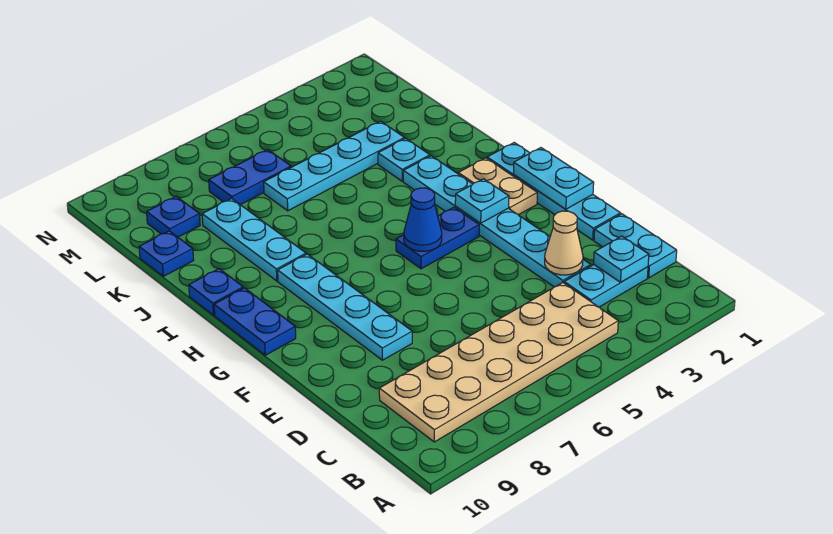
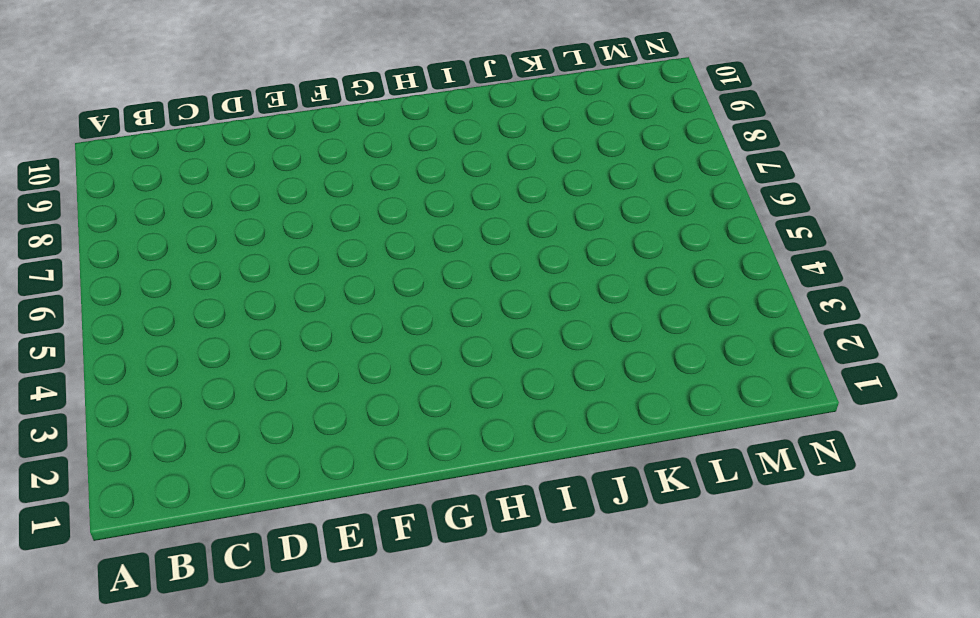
none -> tan plate B4:C9 level 1
none -> cyan plate C1:D1 level 1
none -> cyan plate C2:C3 level 1

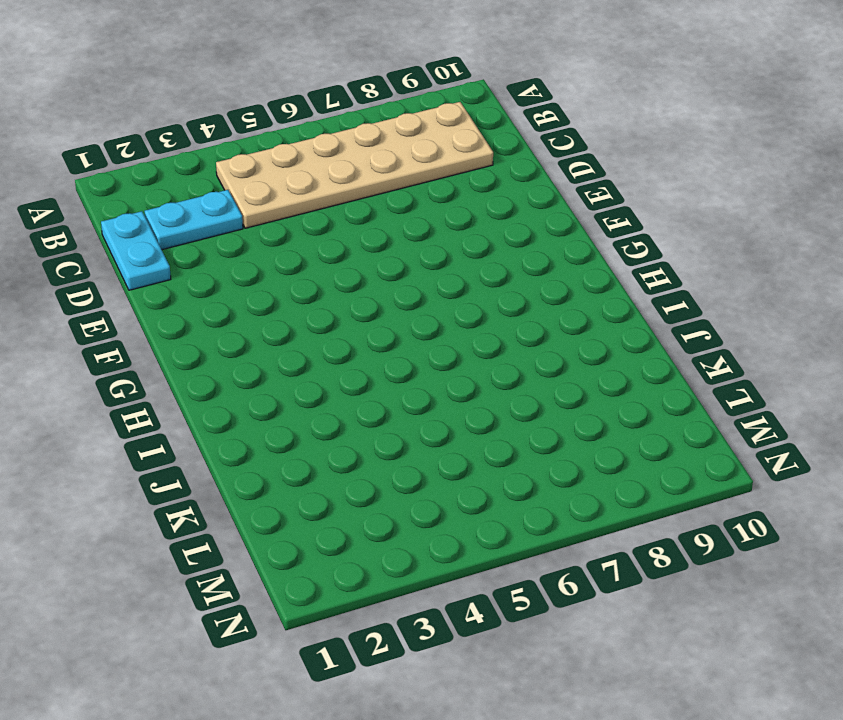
none -> cyan plate D3:I3 level 1
none -> cyan plate E1:H1 level 1
none -> cyan plate E8:H8 level 1

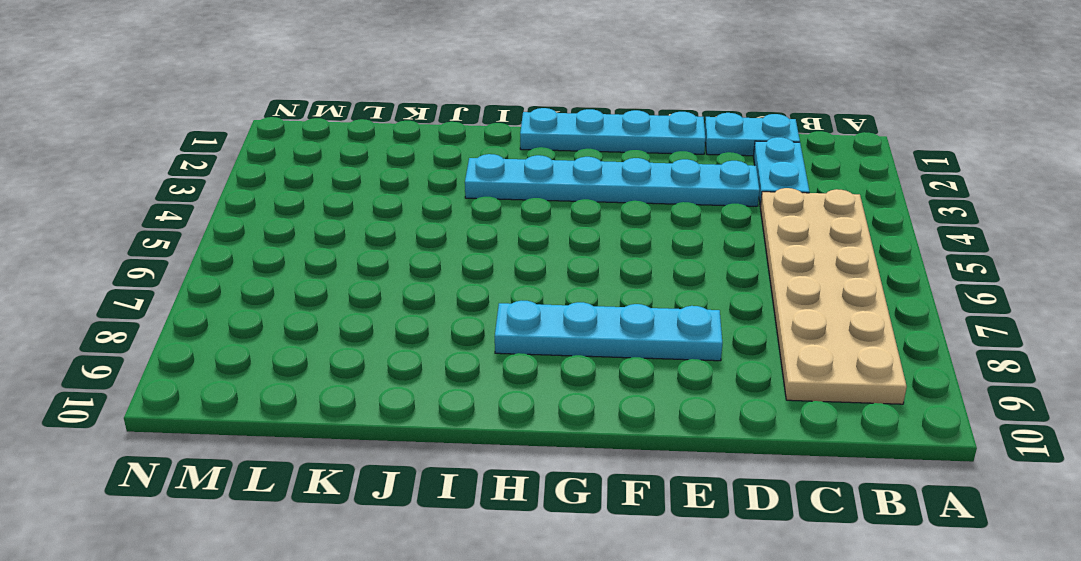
none -> tan plate G2:H2 level 1
none -> blue plate G4:G5 level 1
none -> blue plate G10:H10 level 1

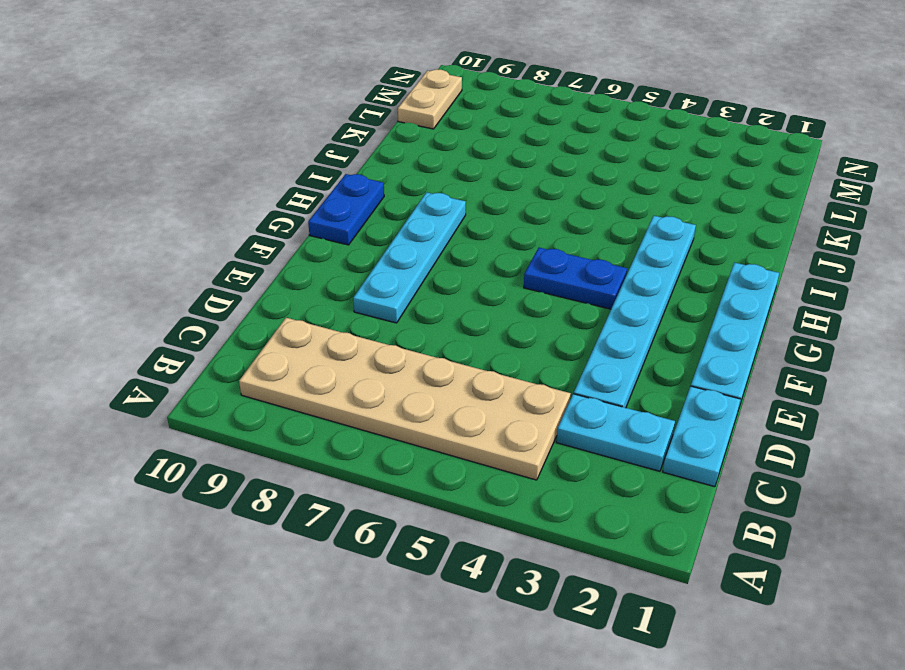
tan plate L10:M10 level 1 -> tan plate G2:H2 level 1
none -> cyan plate I8:K8 level 1
none -> blue plate I10 level 1
none -> cyan plate J3 level 1

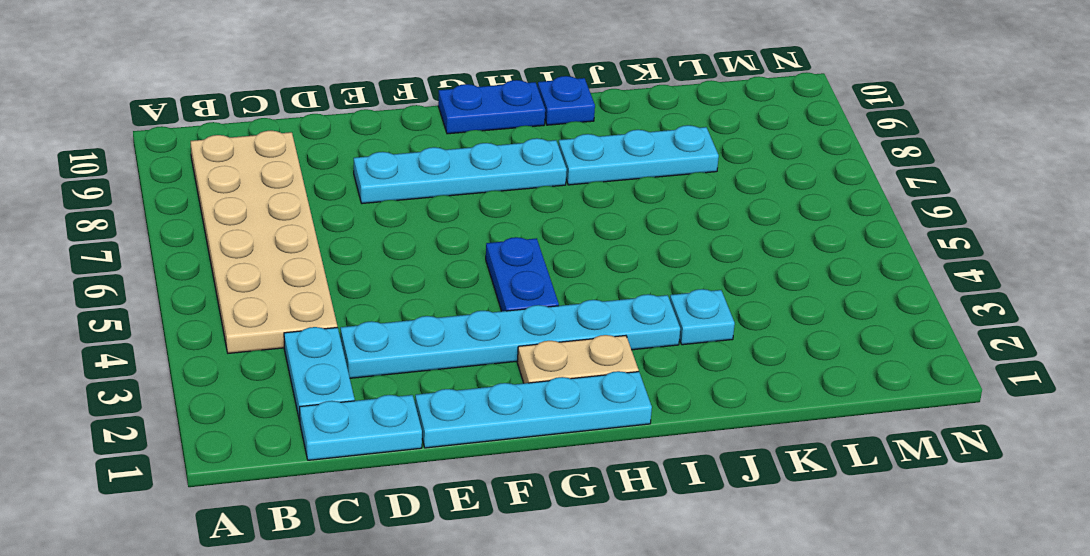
none -> cyan plate K3:K6 level 1
none -> blue plate K10 level 1
none -> blue plate L6:L7 level 1

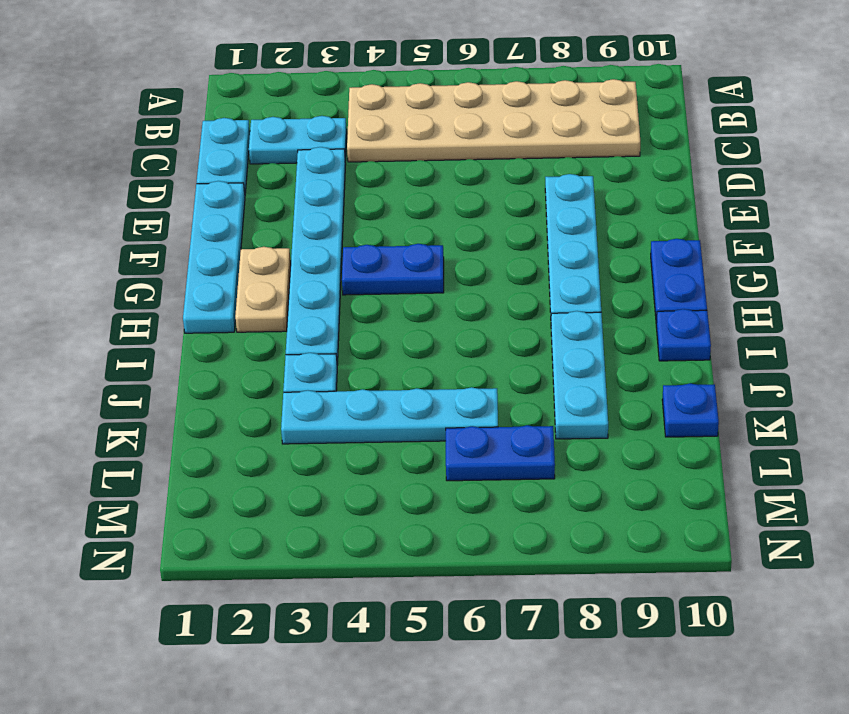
none -> blue plate L9 level 1
none -> cyan plate C2 level 2
none -> tan cone D3 level 2

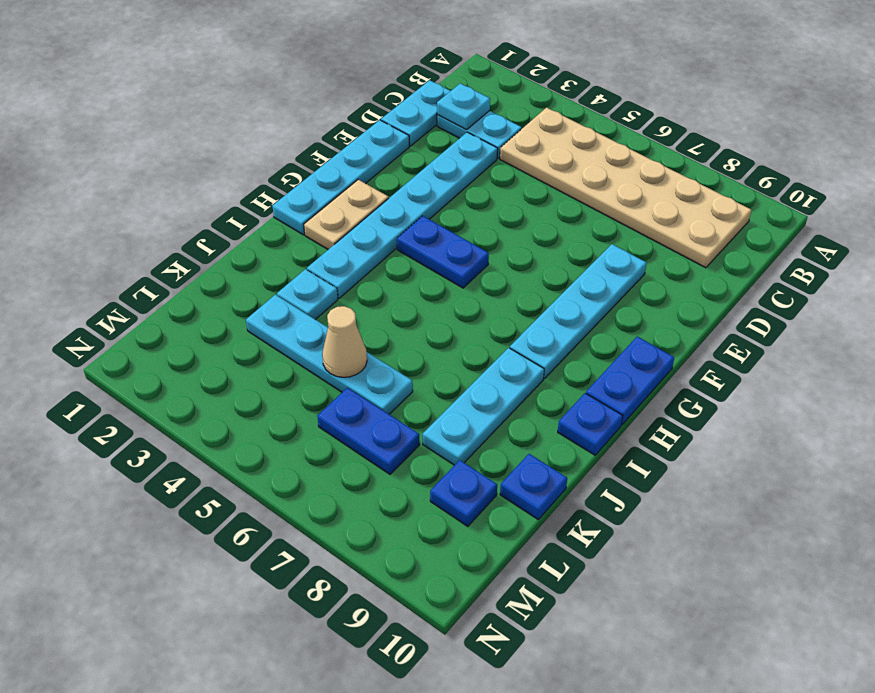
tan cone K5 level 2 -> tan cone D3 level 2
none -> cyan plate F1:G1 level 2
none -> cyan plate G3 level 2
none -> blue cone G5 level 2

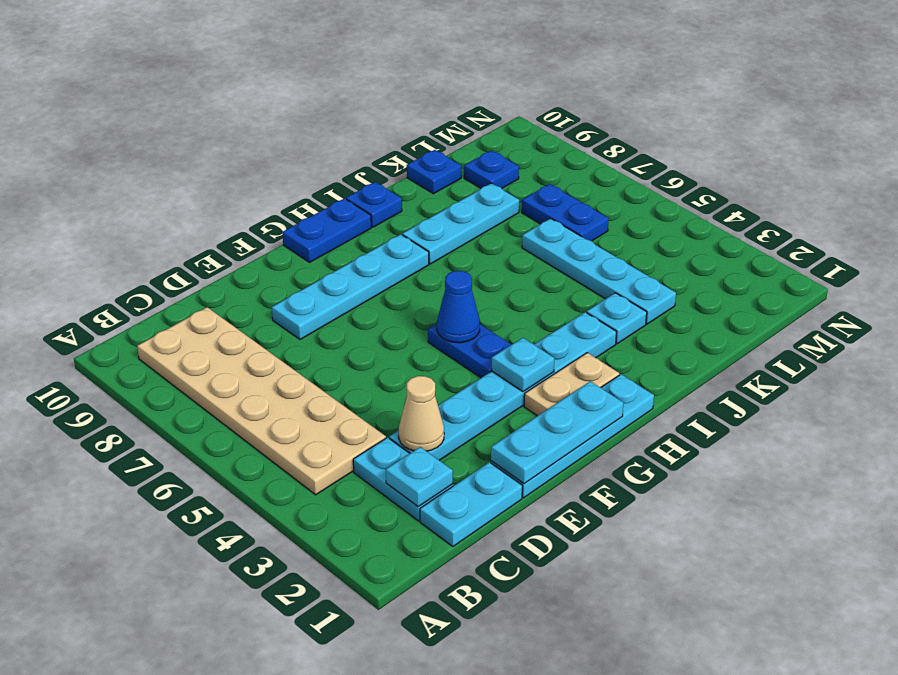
cyan plate E1:G1 level 2 -> cyan plate F1:G1 level 2

